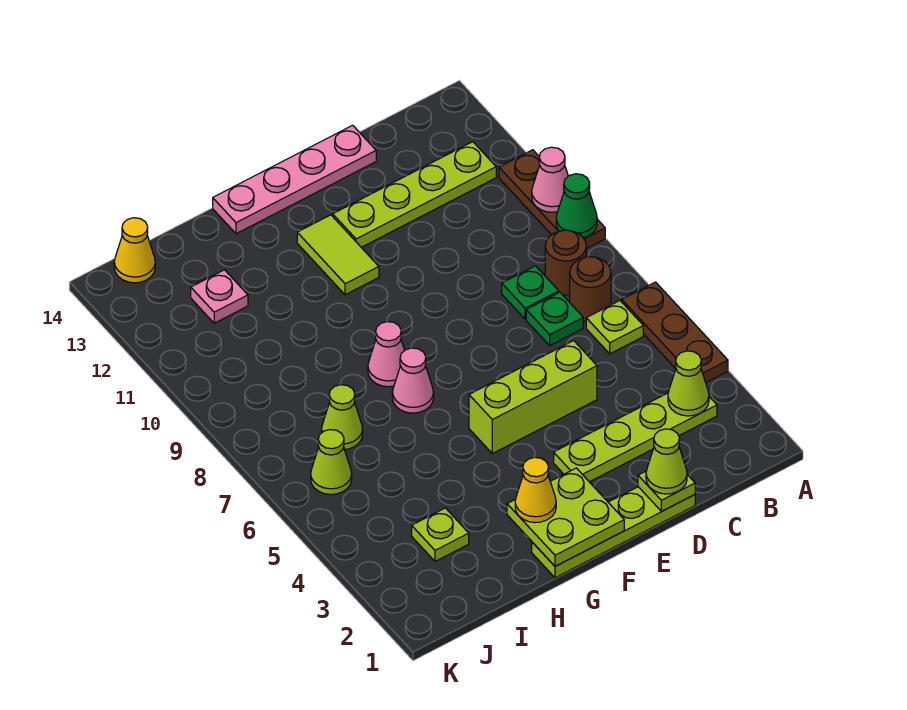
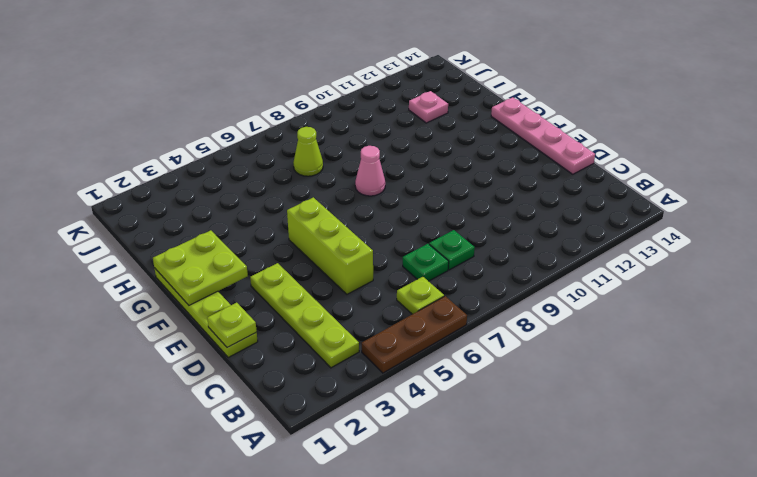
none -> brown plate A9:A11 level 1
none -> brown round brick B7 level 1
none -> brown round brick B8 level 1

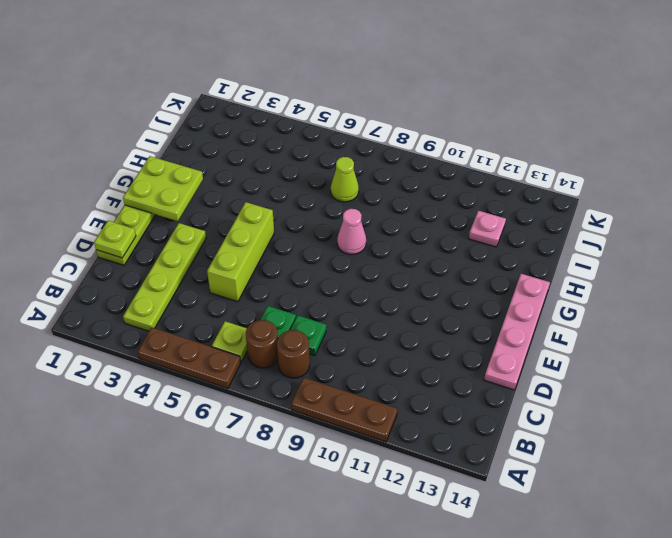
none -> lime plate B12:E12 level 1
none -> lime tile F11:F12 level 1
none -> pink cone G7 level 1

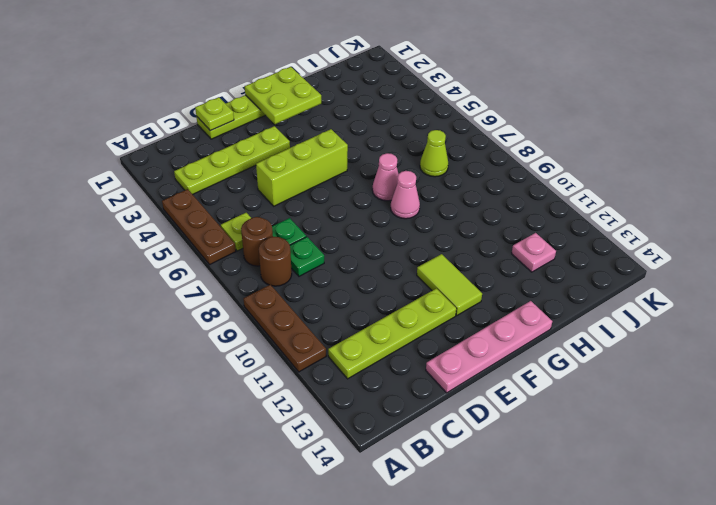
none -> lime plate I3 level 1
none -> lime cone J6 level 1
none -> yellow cone J14 level 1

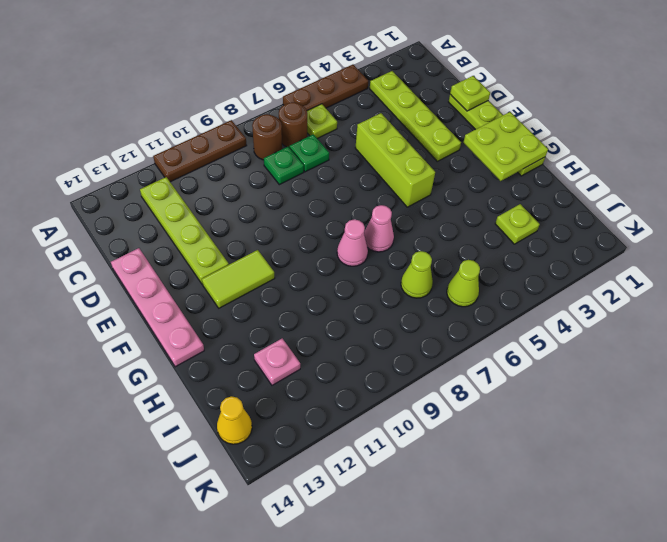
none -> green cone A9 level 2
none -> pink cone A10 level 2
none -> lime cone B3 level 2

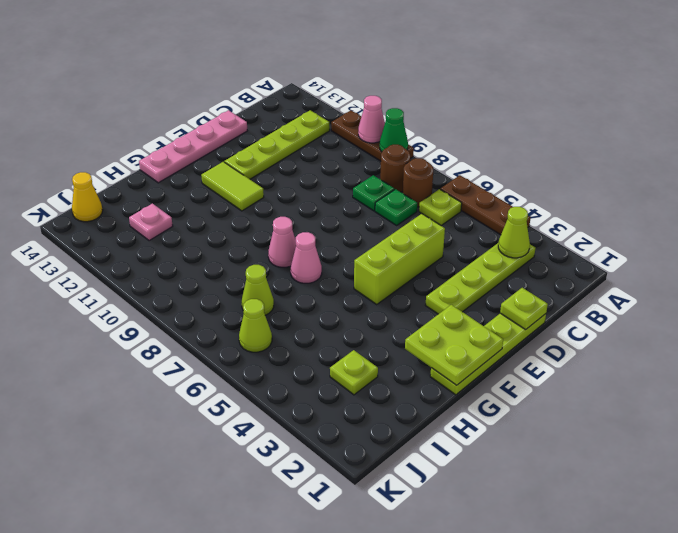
none -> lime cone D1 level 3
none -> yellow cone G2 level 3

